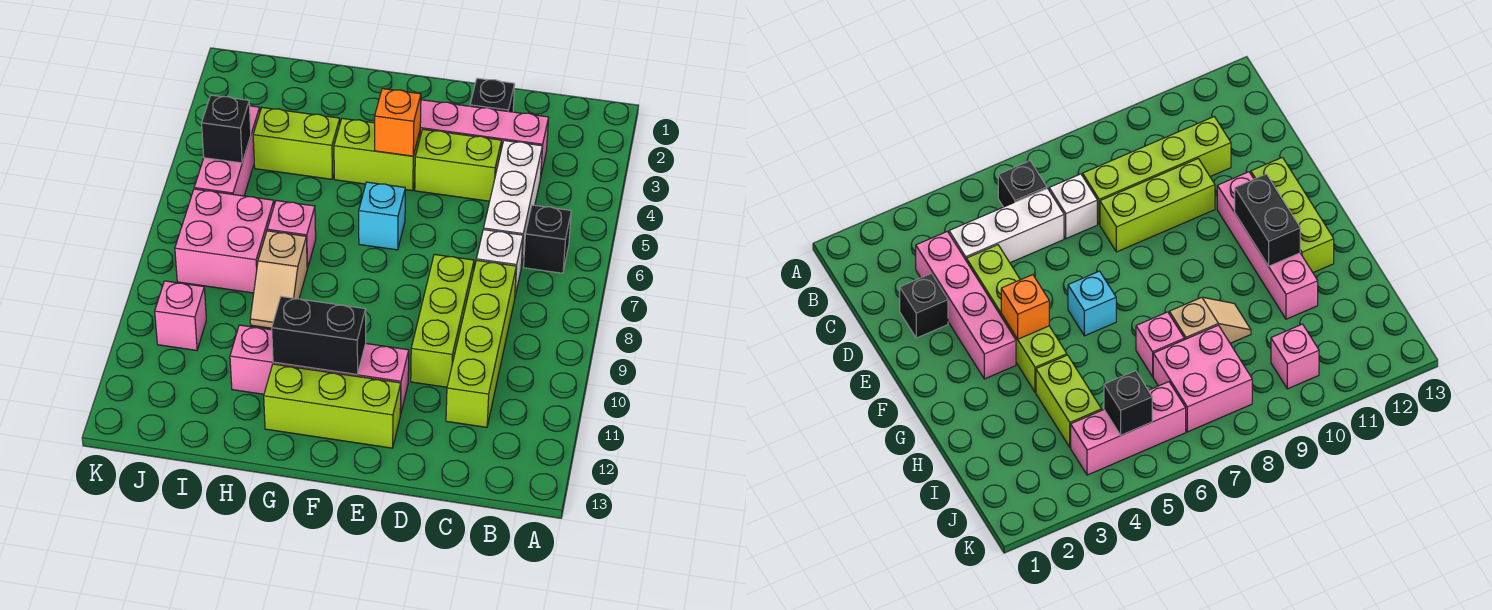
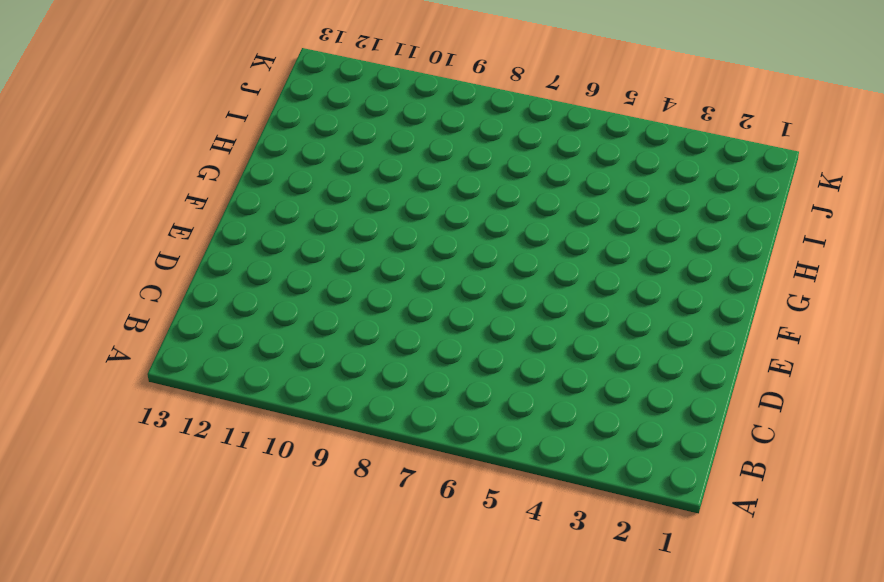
none -> black brick B6 level 1
none -> pink brick C3:F3 level 1
none -> white brick C4:C6 level 1

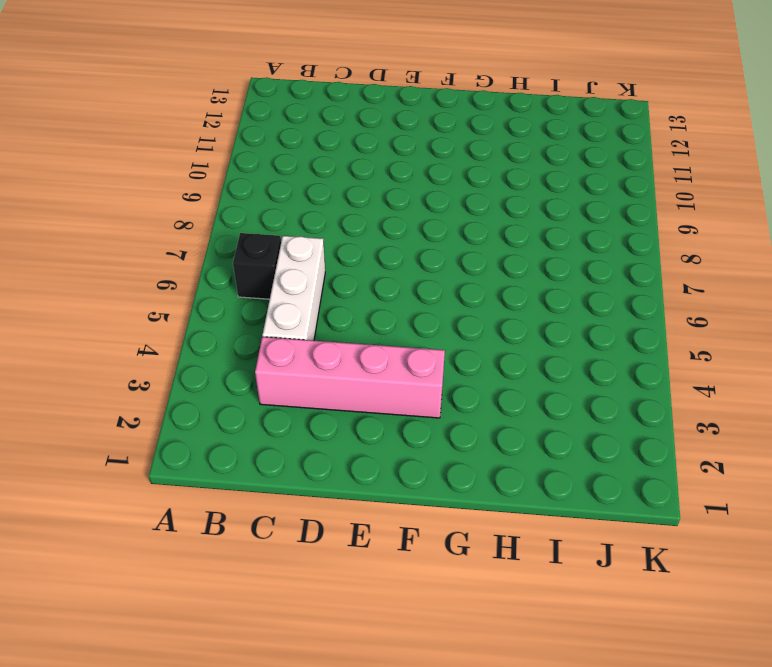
none -> white brick C7 level 1
none -> lime brick C8:C11 level 1
none -> black brick D2 level 1

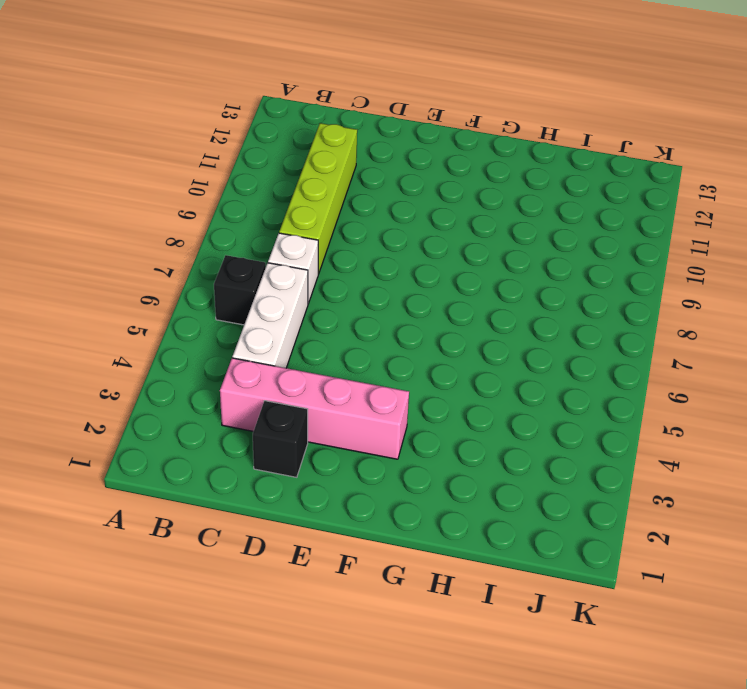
none -> lime brick D4:E4 level 1
none -> lime brick D8:D10 level 1
none -> pink brick E11:H11 level 1

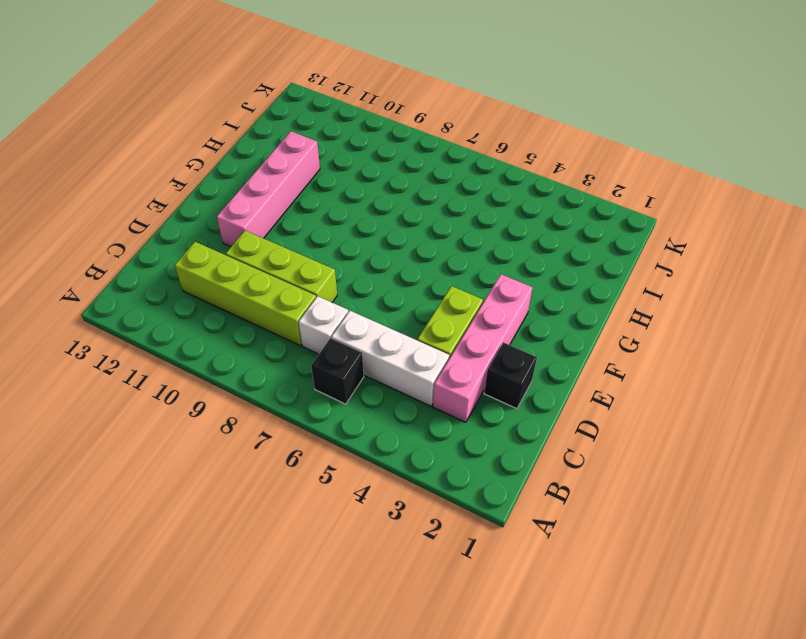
none -> lime brick E12:G12 level 1
none -> lime brick F4:G4 level 1
none -> cyan brick F6 level 1

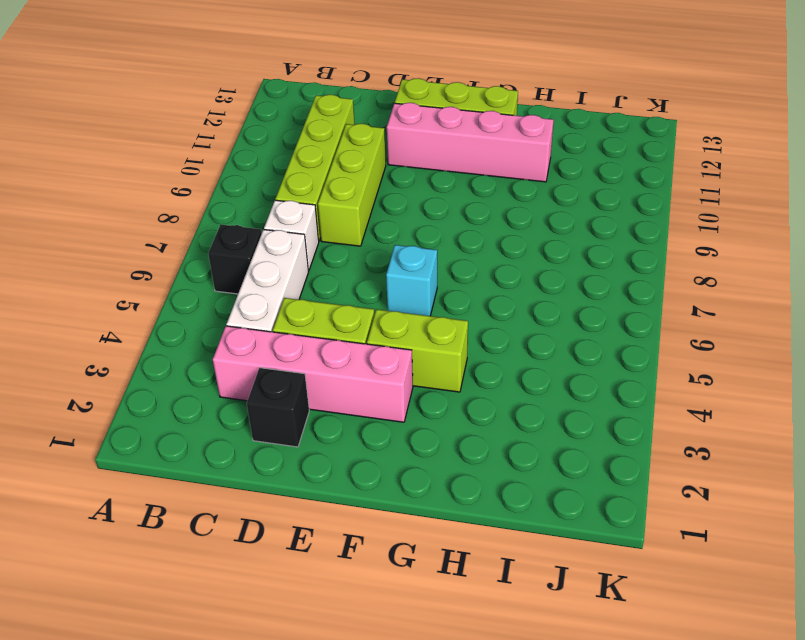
none -> lime brick H4:I4 level 1
none -> pink brick H7 level 1
none -> tan slope H8:H9 level 1 top 8

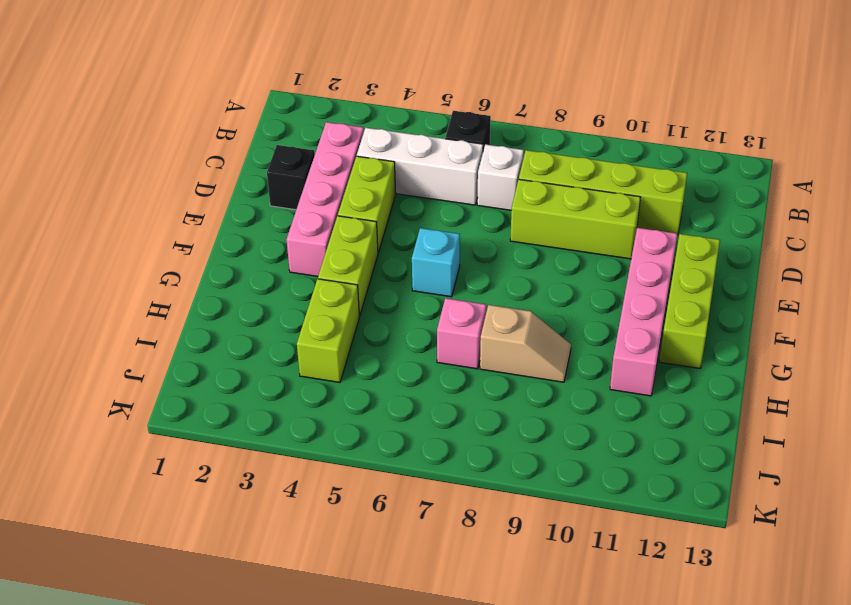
none -> pink brick I7:J8 level 1
none -> pink brick J4:J6 level 1
none -> pink brick J10 level 1

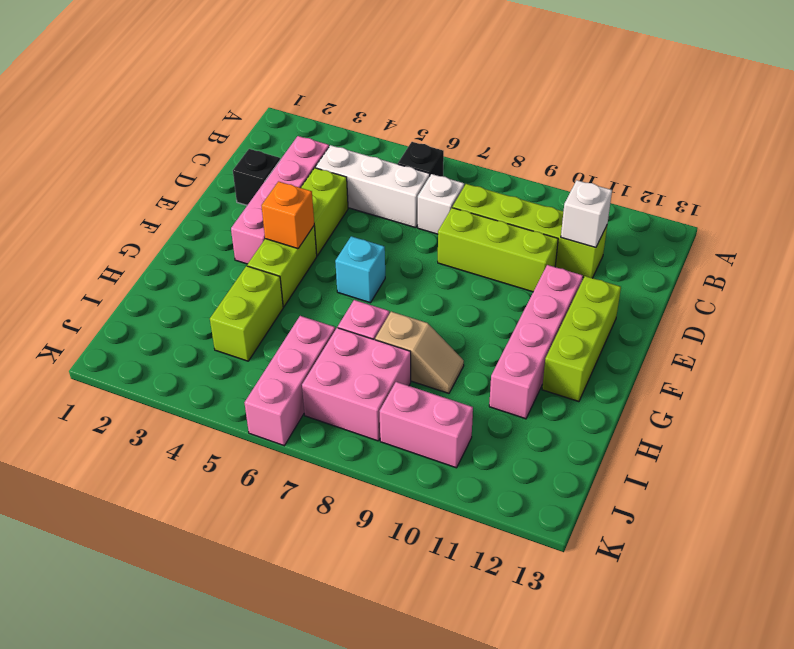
white brick C11 level 2 -> none
pink brick I6:K6 level 1 -> pink brick J4:J6 level 1
pink brick J9:J10 level 1 -> pink brick J10 level 1
none -> black brick F11:G11 level 2
none -> black brick J5 level 2

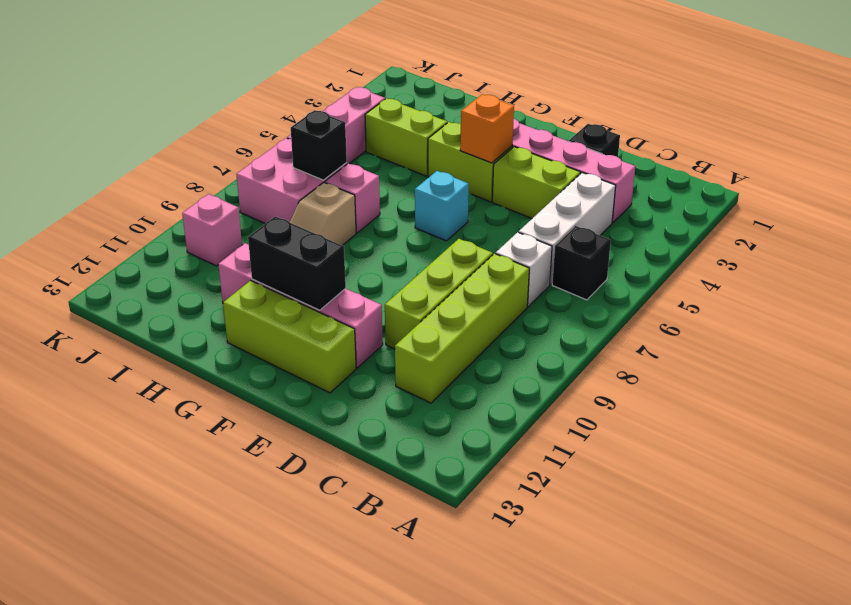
black brick I7 level 2 -> black brick J5 level 2

